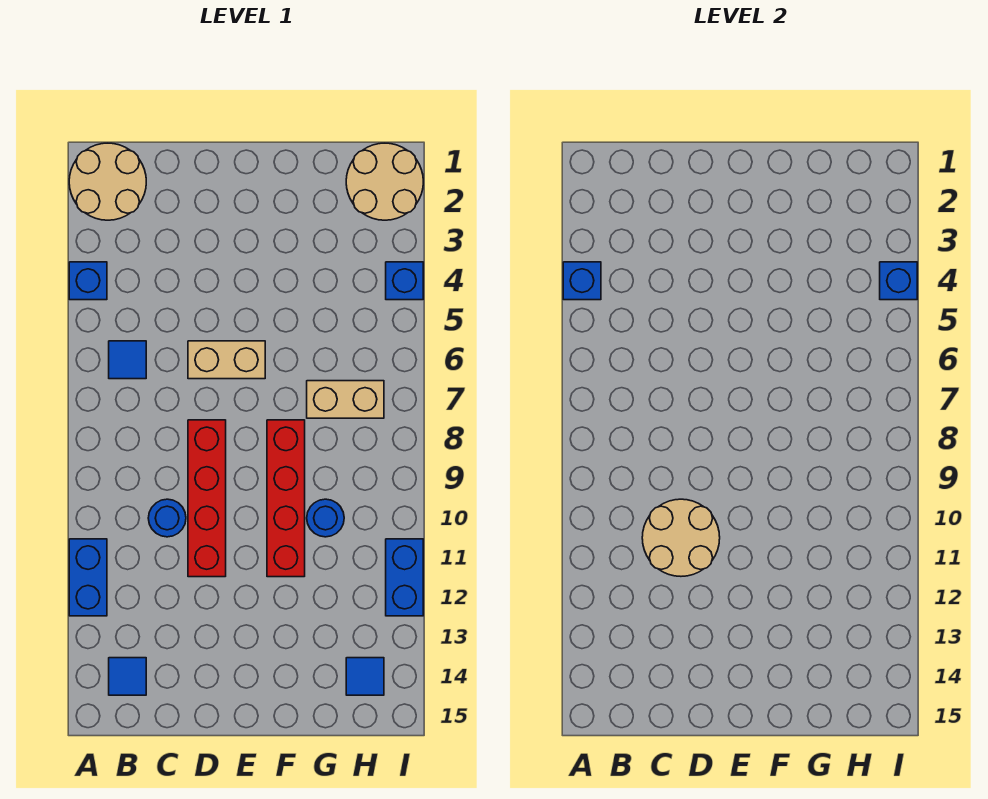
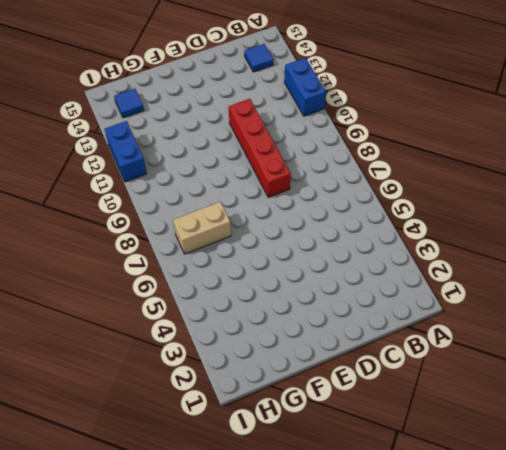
none -> tan round brick A1:B2 level 1
none -> blue brick A4 level 1
none -> blue tile B6 level 1

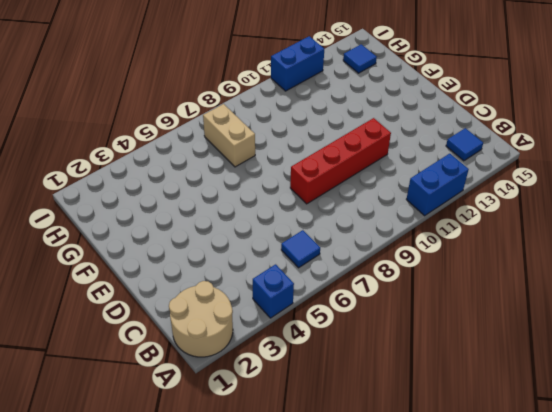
none -> blue round brick C10 level 1
none -> tan brick D6:E6 level 1
none -> red brick F8:F11 level 1

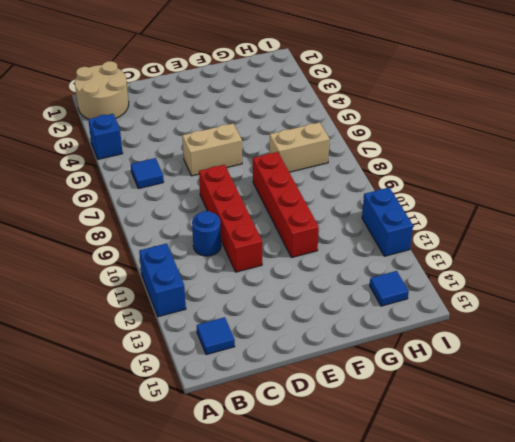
none -> blue round brick G10 level 1
none -> tan round brick H1:I2 level 1
none -> blue brick I4 level 1

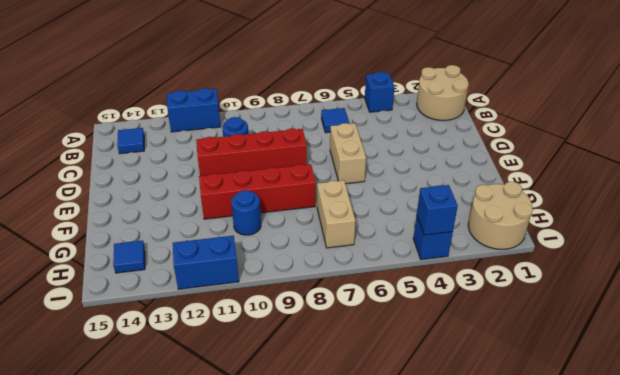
none -> blue brick A4 level 2
none -> tan round brick C10:D11 level 2

